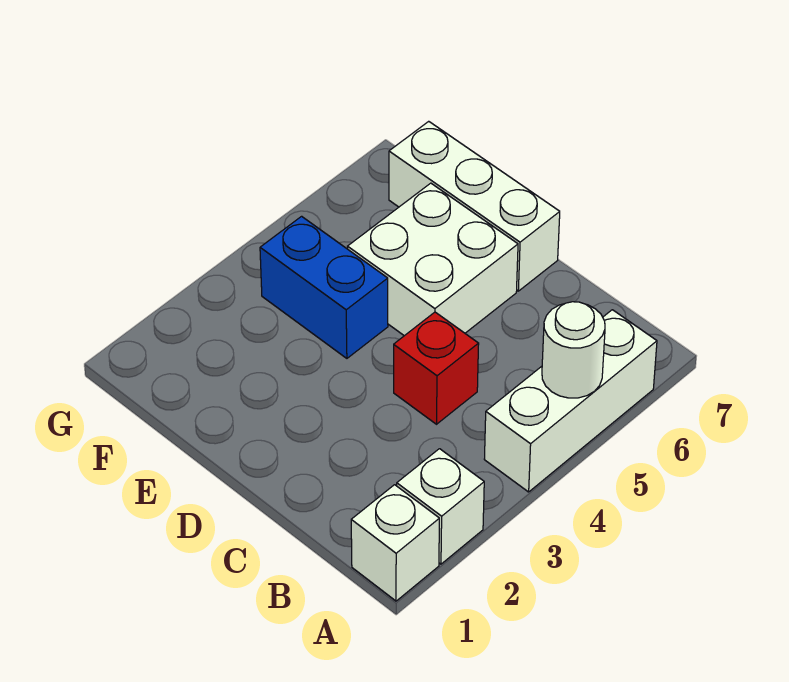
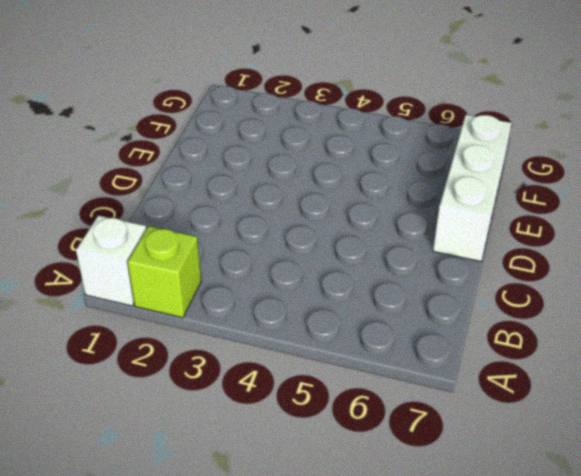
lime brick A2 level 1 -> white brick A2 level 1
none -> white brick A4:A6 level 1
none -> red brick C4 level 1

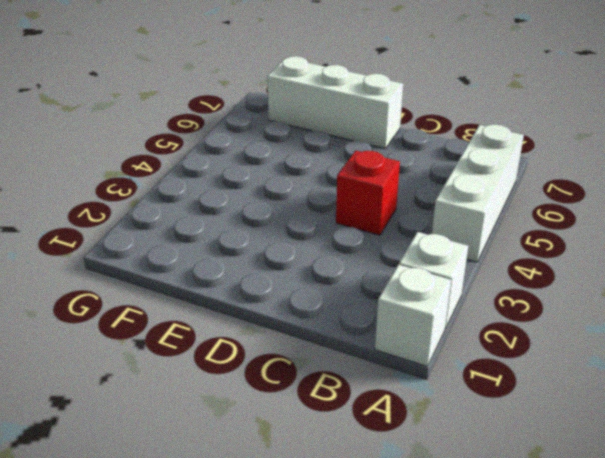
none -> white brick D5:E6 level 1
none -> blue brick E4:F4 level 1

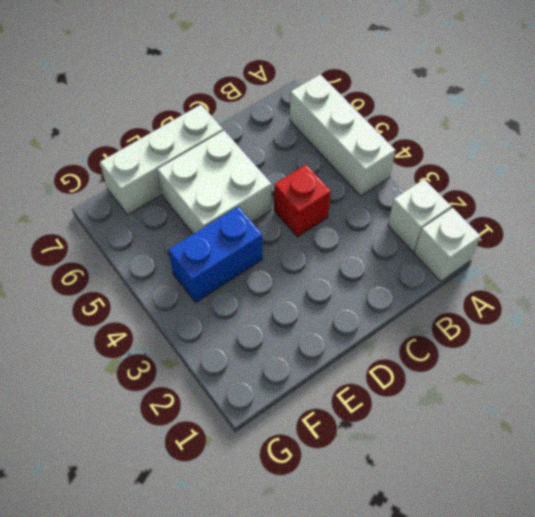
none -> white round brick A5 level 2

